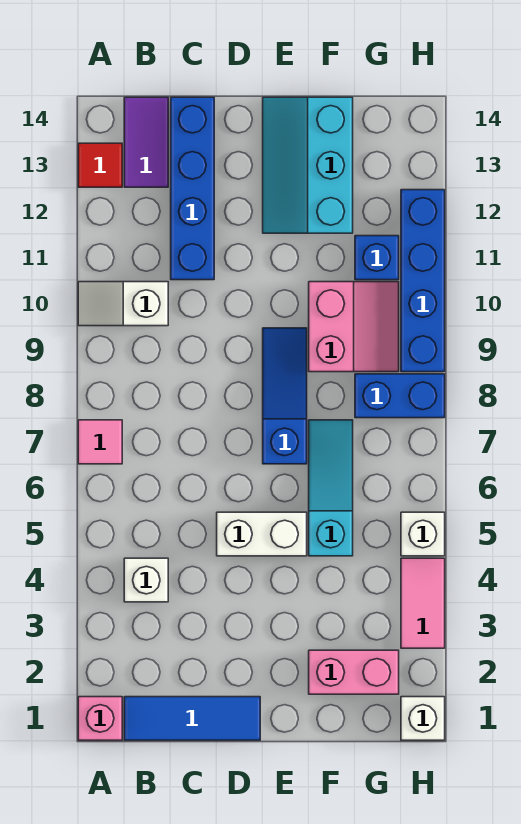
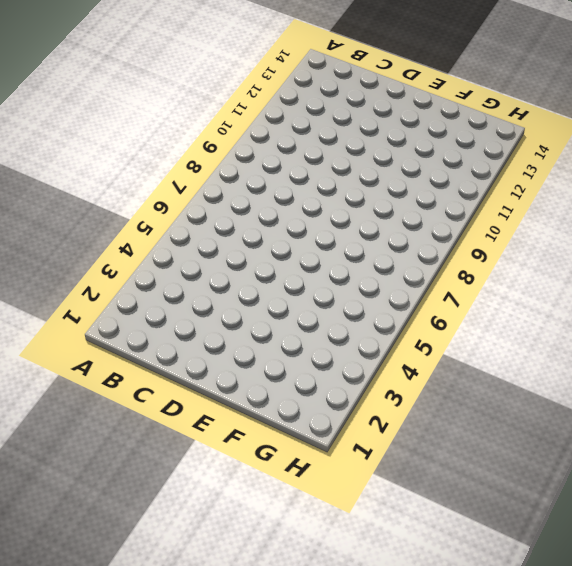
none -> pink brick A1 level 1
none -> pink tile A7 level 1
none -> white slope A10:B10 level 1 top B

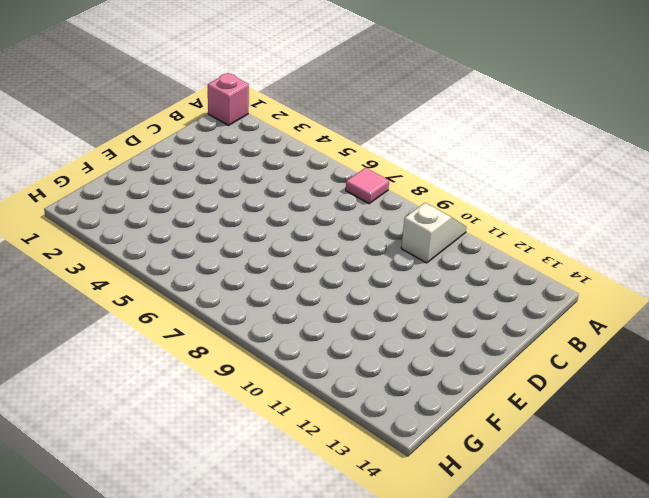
none -> red tile A13 level 1
none -> blue tile B1:D1 level 1
none -> white brick B4 level 1

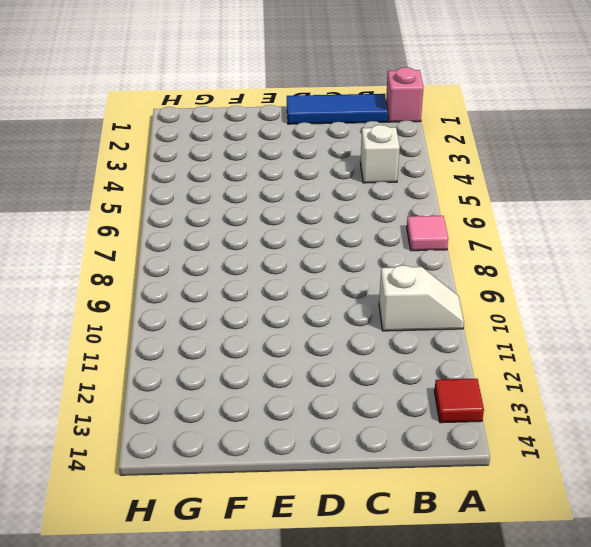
none -> purple tile B13:B14 level 1
none -> blue brick C11:C14 level 1
none -> white brick D5:E5 level 1

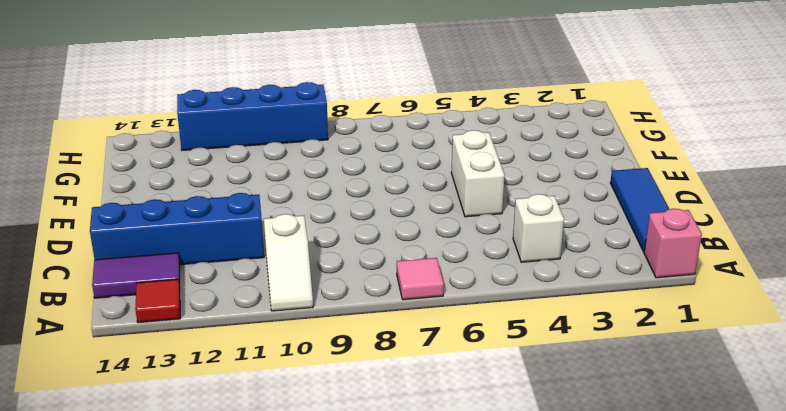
none -> blue slope E7:E9 level 1 top 7
none -> cyan slope E12:F14 level 1 top F
none -> pink brick F2:G2 level 1

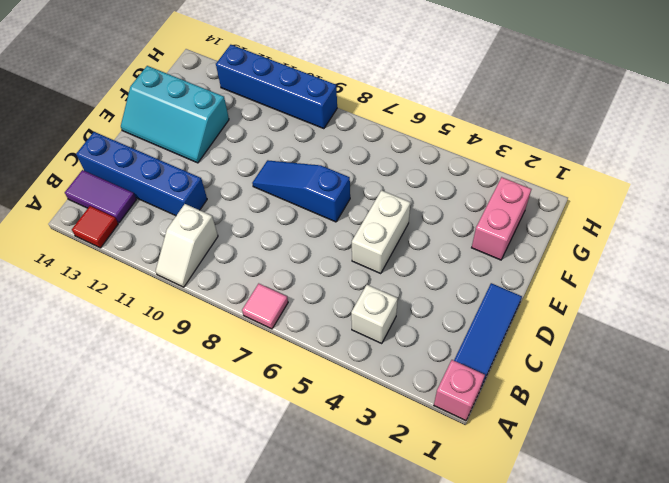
none -> cyan slope F5:F7 level 1 top 5
none -> pink slope F9:G10 level 1 top F
none -> blue brick G8:H8 level 1

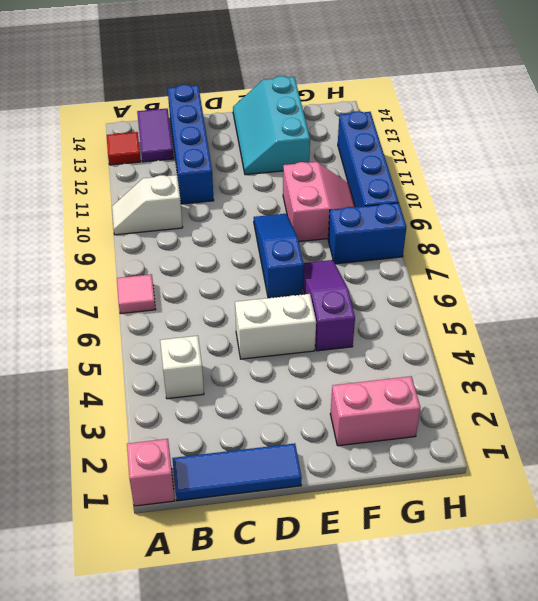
purple slope F5:F7 level 1 top 5 -> cyan slope F5:F7 level 1 top 5
none -> blue brick G11 level 1
none -> white brick H1 level 1
none -> pink tile H3:H4 level 1

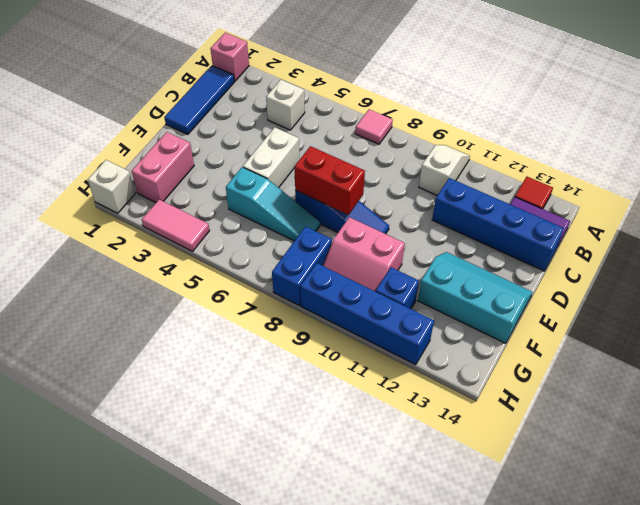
red brick E7:E8 level 2 -> none
none -> white brick H5 level 1

